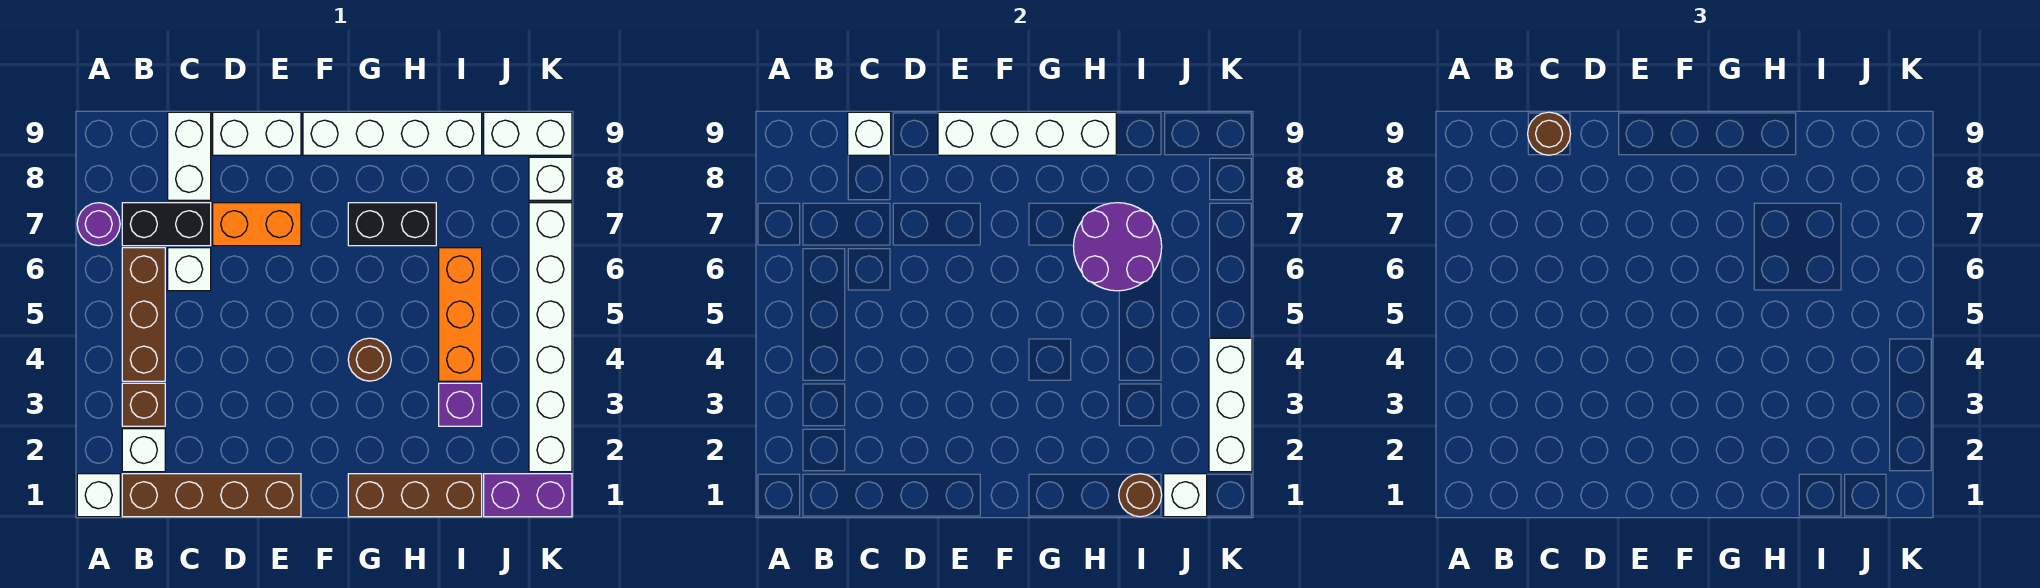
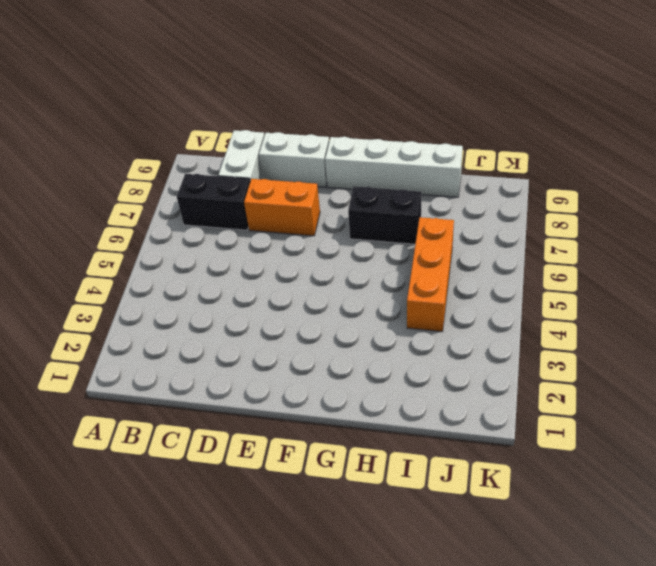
none -> white brick A1 level 1
none -> purple round brick A7 level 1
none -> brown brick B1:E1 level 1

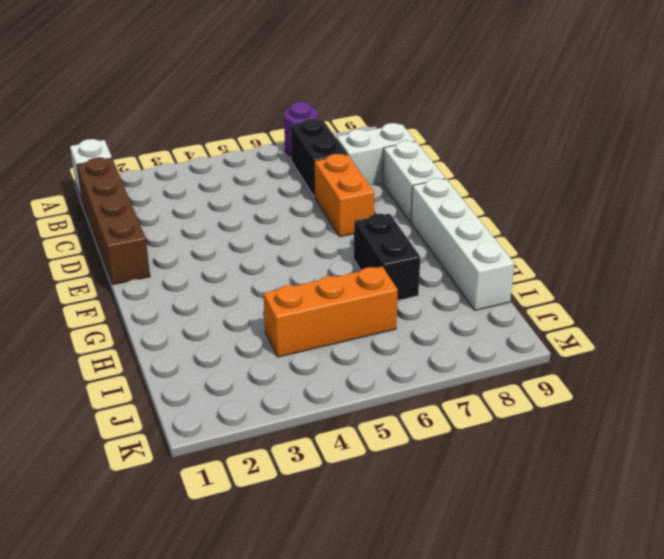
none -> white brick B2 level 1
none -> brown brick B3 level 1
none -> brown brick B4:B6 level 1

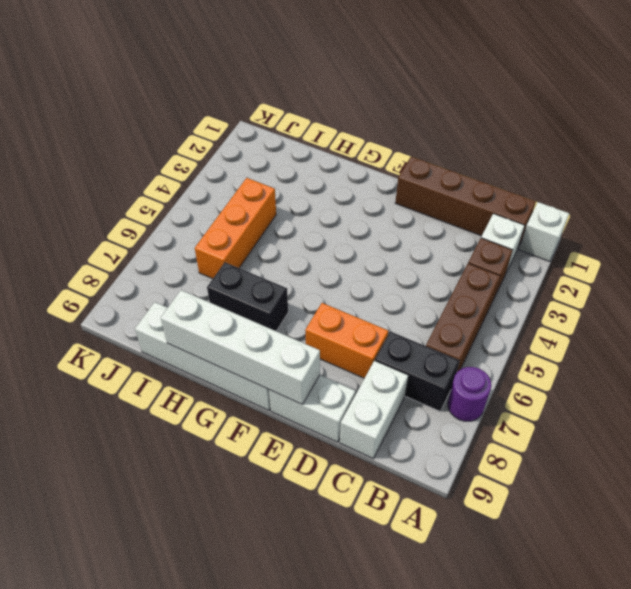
none -> white brick C6 level 1
none -> brown brick G1:I1 level 1
none -> brown round brick G4 level 1

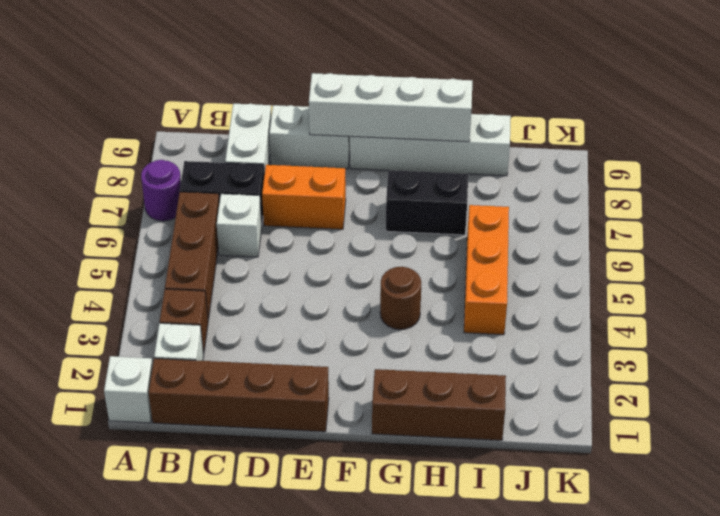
none -> purple brick I3 level 1
none -> purple brick J1:K1 level 1
none -> white brick J9:K9 level 1

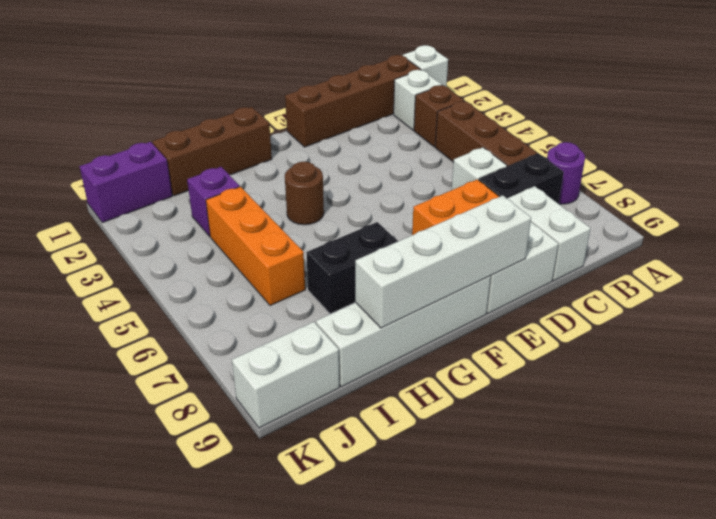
none -> white brick K2:K7 level 1
none -> white brick K8 level 1
none -> white brick C9 level 2

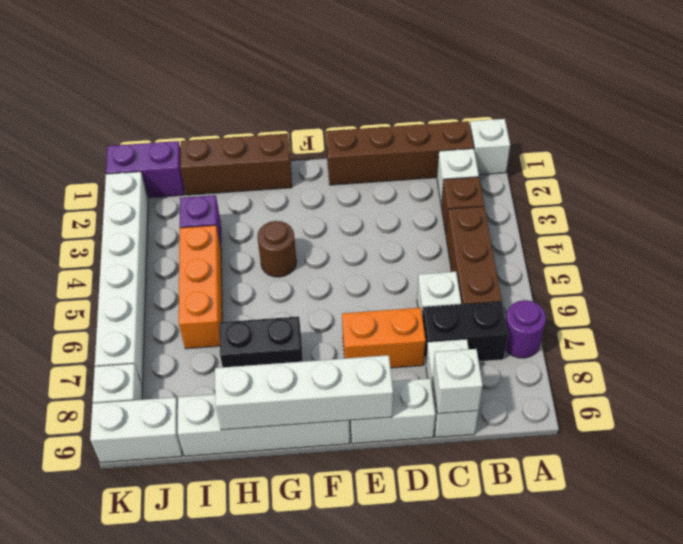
none -> purple round brick H6:I7 level 2
none -> brown round brick I1 level 2
none -> white brick J1 level 2

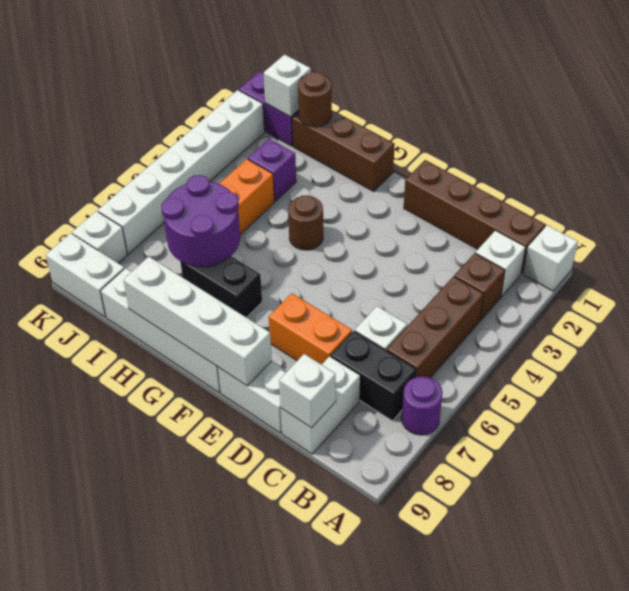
none -> white brick K2:K4 level 2
none -> brown round brick C9 level 3

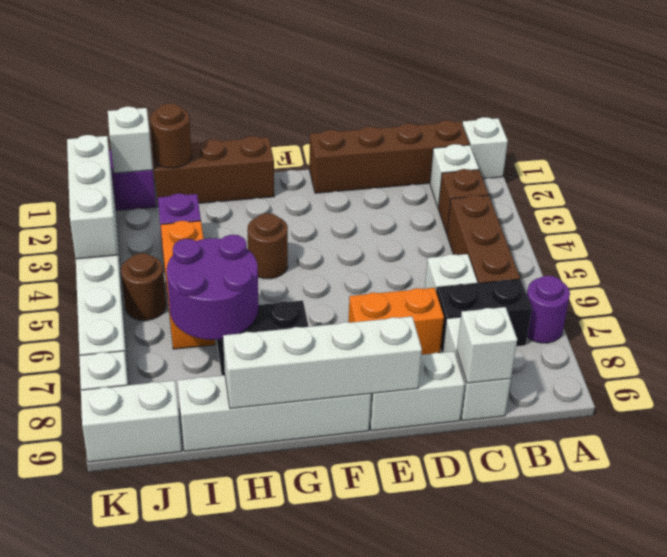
brown round brick J5 level 1 -> brown round brick C9 level 3

